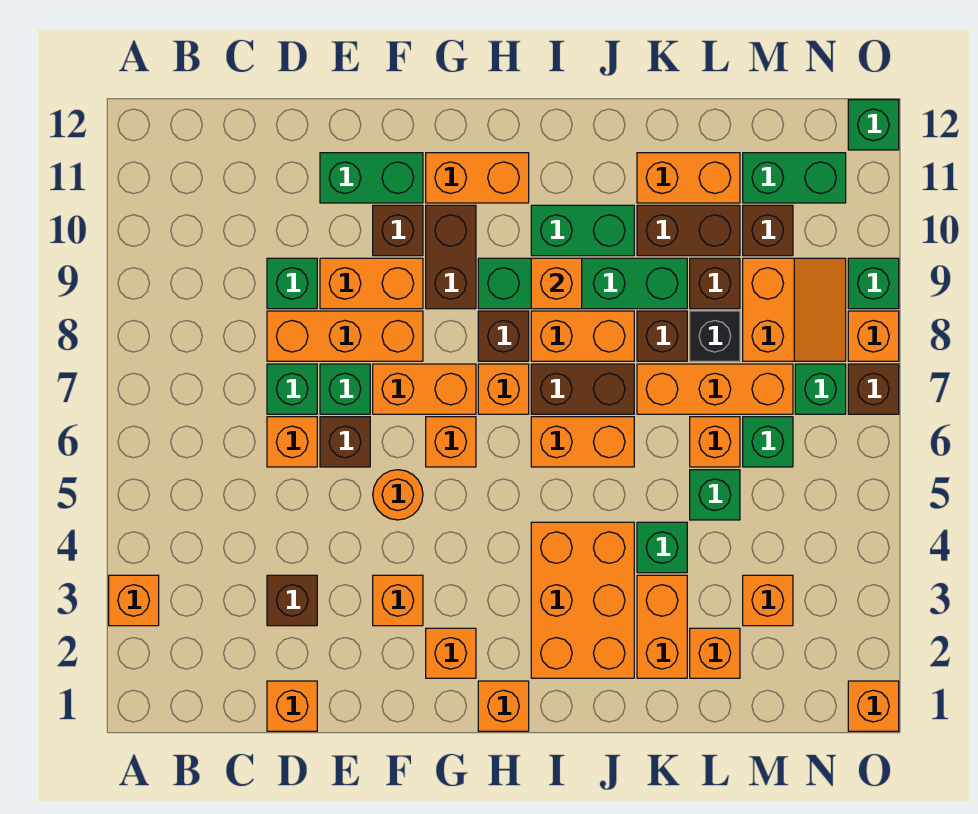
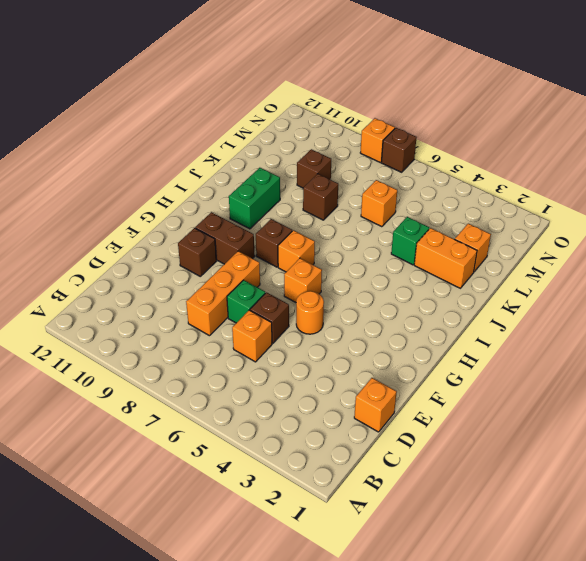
none -> orange brick A3 level 1
none -> brown brick D3 level 1
none -> green brick D7 level 1
none -> green brick D9 level 1

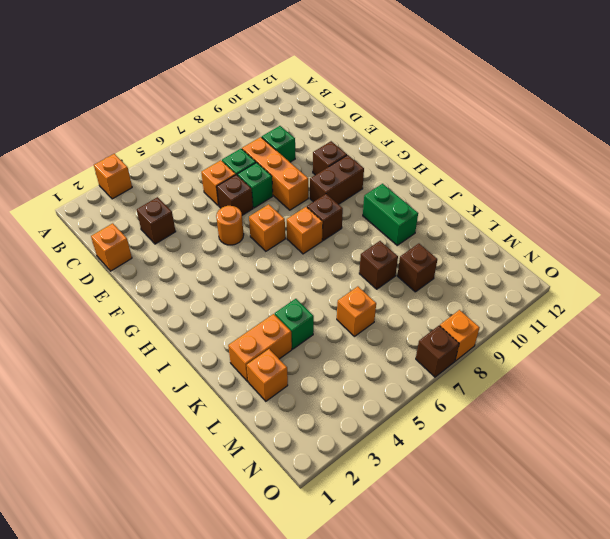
none -> orange brick E9:F9 level 1
none -> green brick E11:F11 level 1
none -> orange brick F3 level 1
none -> orange brick F7:G7 level 1

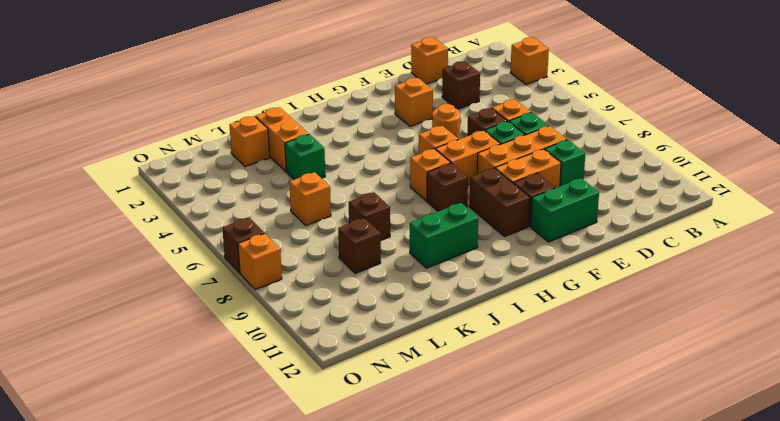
none -> orange brick G2 level 1
none -> orange brick G11:H11 level 1
none -> orange brick H1 level 1
none -> green brick H9:K9 level 1

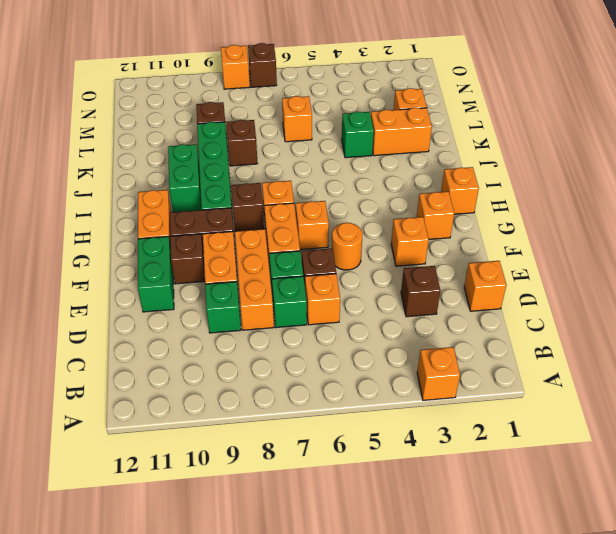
none -> orange brick I2:J4 level 1
none -> orange brick I6:J6 level 1
none -> brown brick I7:J7 level 1
none -> orange brick I8:J8 level 1

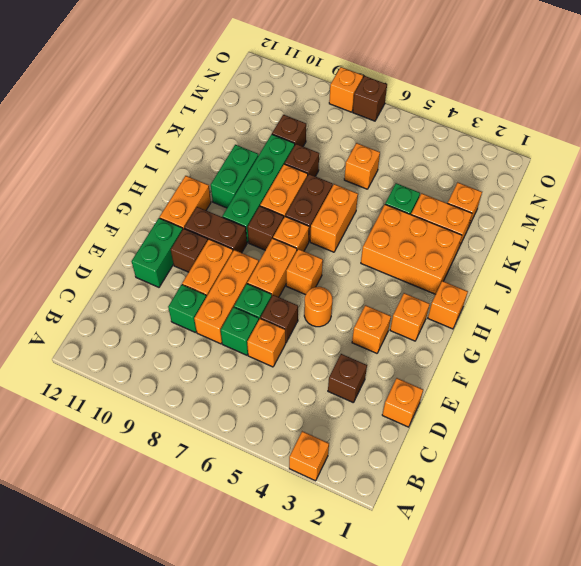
none -> orange brick K7:M7 level 1
none -> brown brick K10:L10 level 1
none -> orange brick K11:L11 level 1
none -> green brick L5 level 1

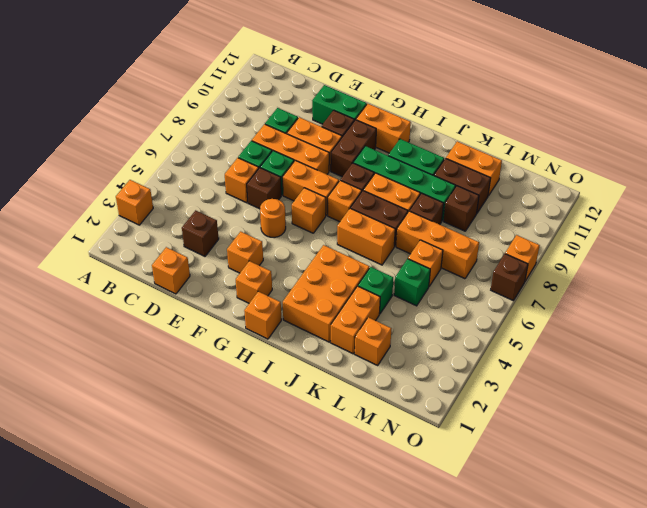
none -> black brick L8 level 1
none -> orange brick M3 level 1
none -> green brick M6 level 1
none -> orange slope M8:N9 level 1 top M

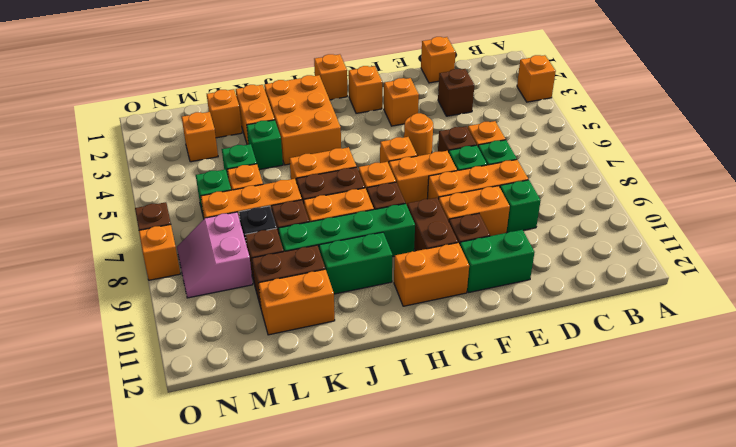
pink slope M8:N9 level 1 top M -> orange slope M8:N9 level 1 top M
none -> brown brick M10 level 1
none -> green brick M11:N11 level 1
none -> green brick N7 level 1
none -> orange brick O1 level 1

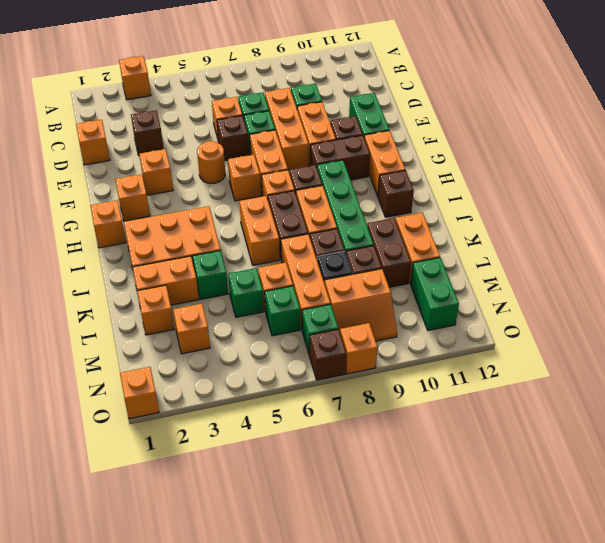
brown brick I11 level 1 -> brown brick M10 level 1
none -> green brick I10:J10 level 1
none -> green brick O9 level 1
none -> green brick O12 level 1
none -> orange brick I9 level 2

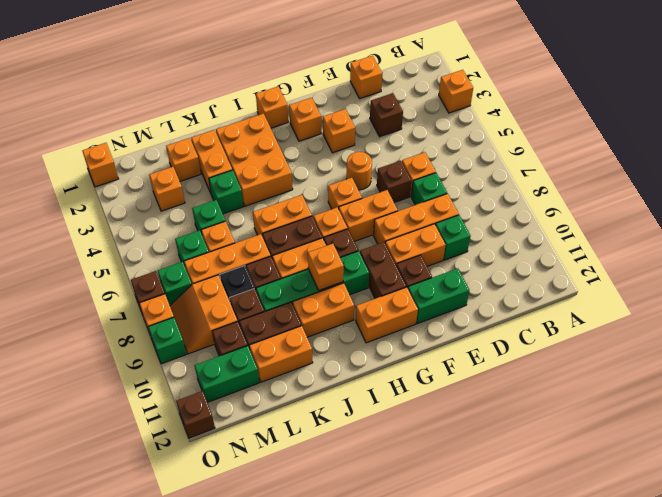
orange brick I10:J10 level 1 -> green brick I10:J10 level 1
brown brick O12 level 1 -> green brick O12 level 1
none -> green brick E7 level 1

